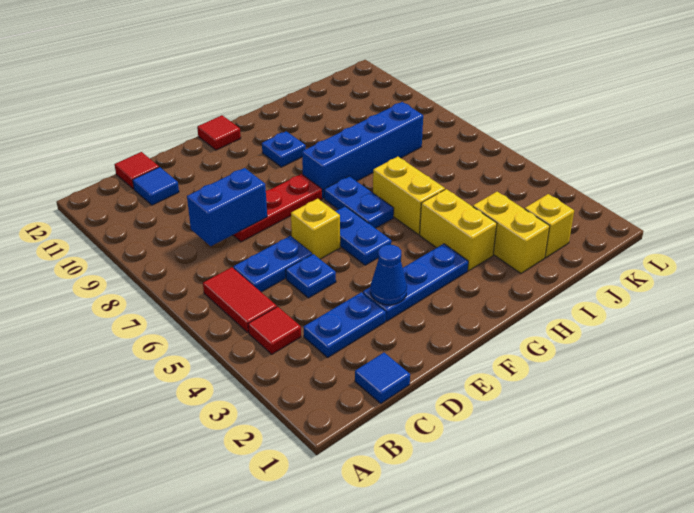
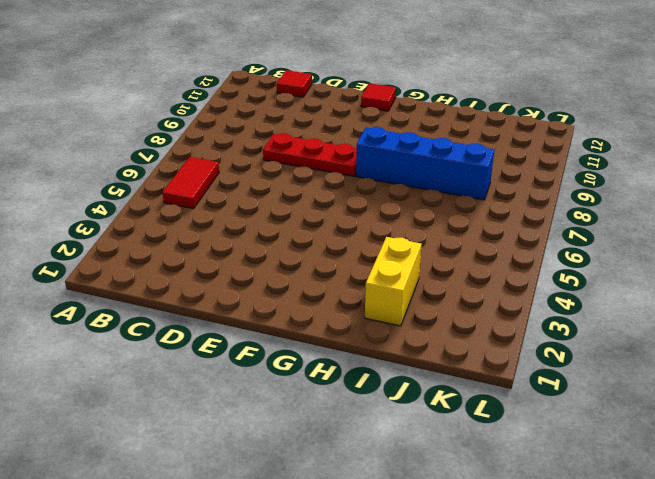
none -> red tile B4 level 1
none -> blue tile C1 level 1
none -> blue plate C3:D3 level 1

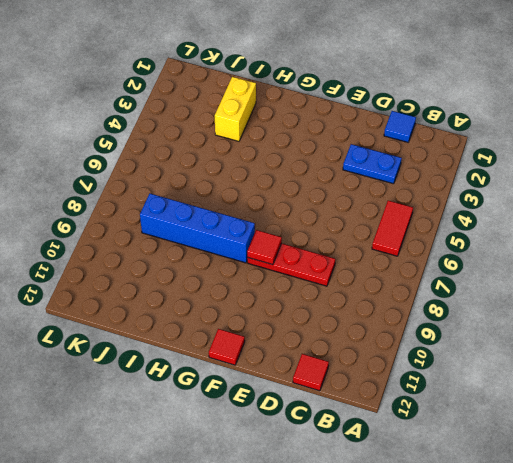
red tile F8 level 2 -> red tile B4 level 1
none -> blue plate C6:D6 level 1
none -> blue tile C11 level 1
none -> blue plate D5 level 1

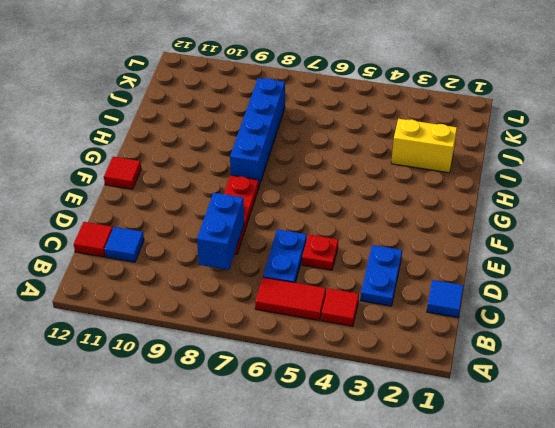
red plate D5 level 1 -> blue plate D5 level 1
none -> blue plate E3:G3 level 1
none -> yellow brick E6 level 1
none -> blue plate F5:F6 level 1

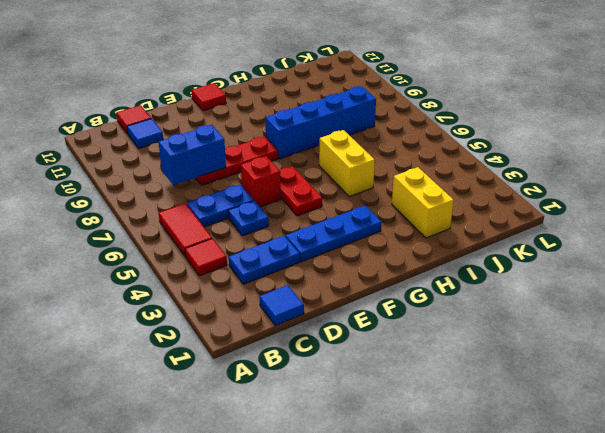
red brick E6 level 1 -> yellow brick E6 level 1
red plate F5:F6 level 1 -> blue plate F5:F6 level 1
none -> blue plate G6:G7 level 1
none -> blue plate G10 level 1
none -> yellow brick H3:H4 level 1

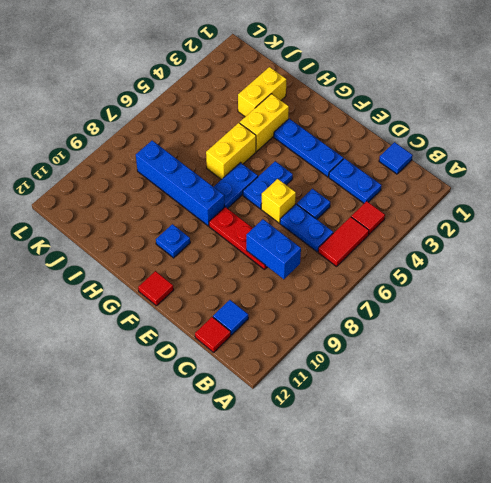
none -> yellow brick J2 level 1
none -> blue cone E3 level 2

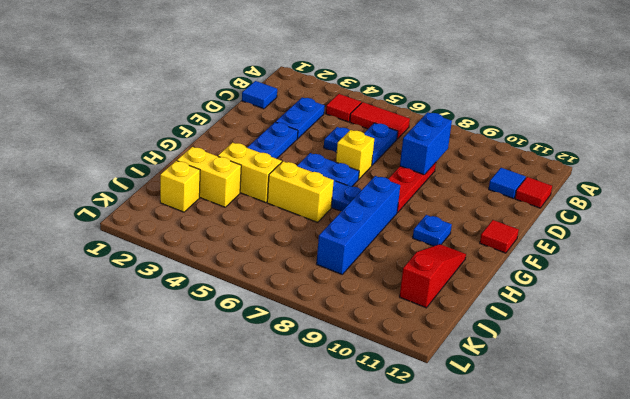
red slope H11:J11 level 1 top J -> none
none -> blue cone E3 level 2

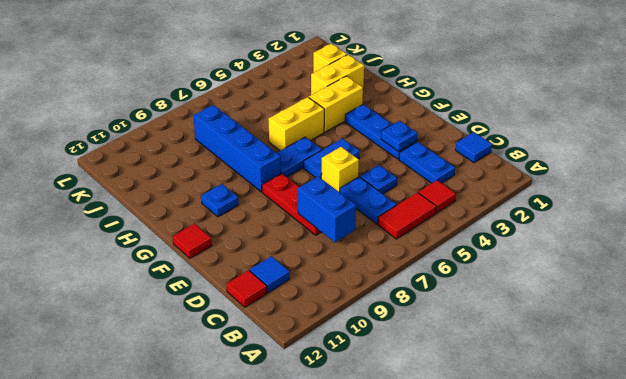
blue plate E3 level 2 -> blue cone E3 level 2

